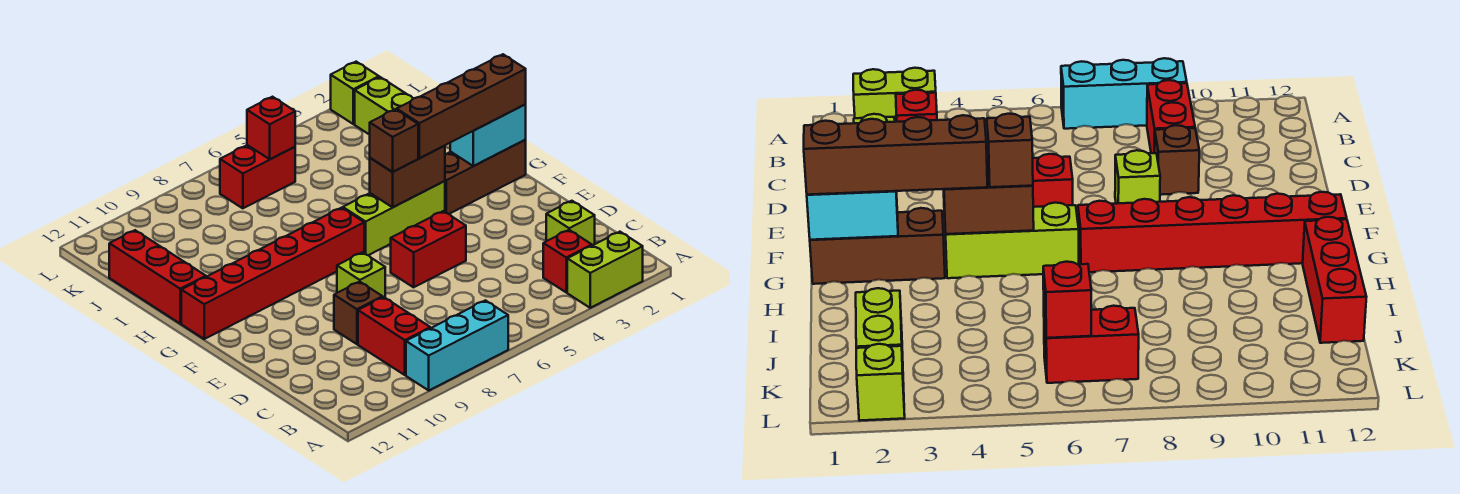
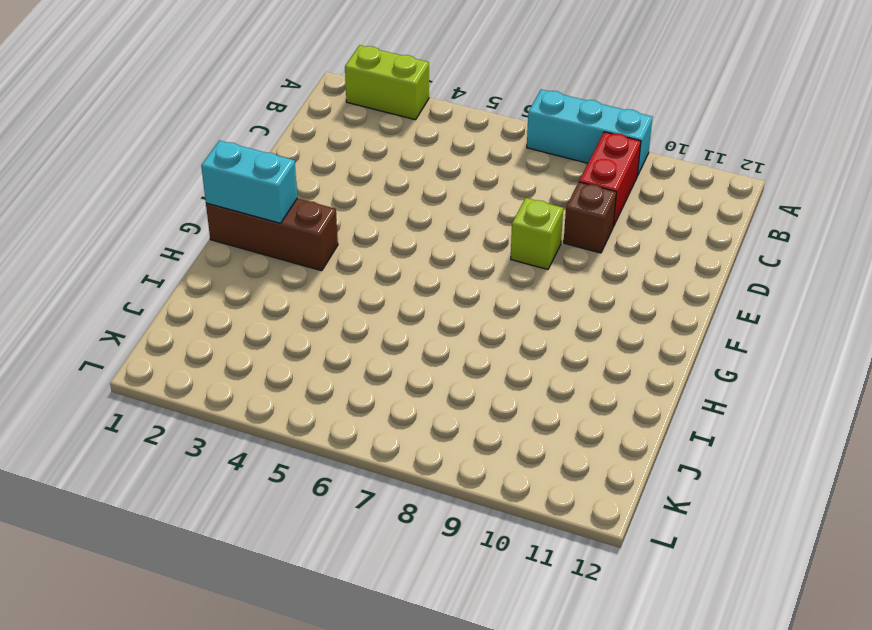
none -> red brick B3 level 1
none -> lime brick C2 level 1
none -> red brick E5:E6 level 1

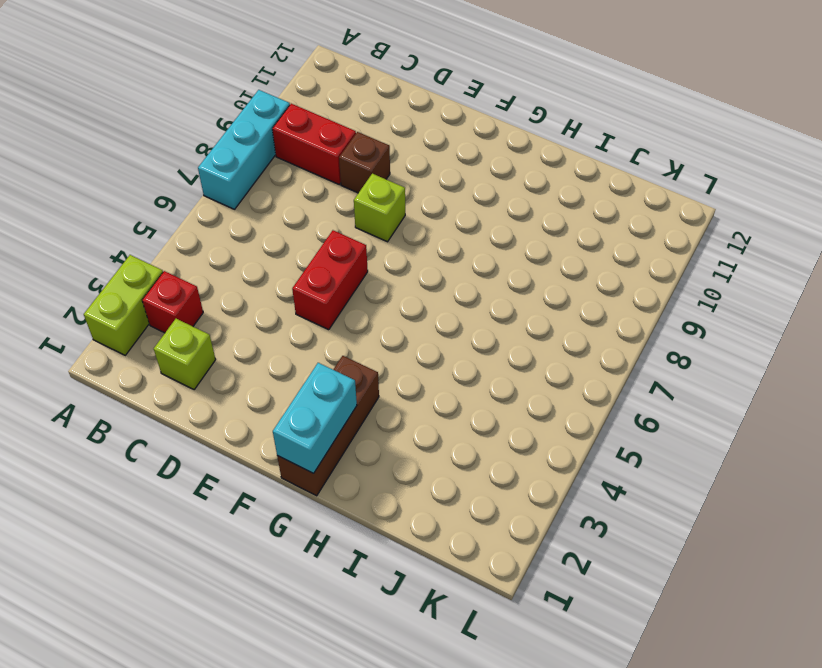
none -> lime brick G4:G6 level 1
none -> red brick G7:G12 level 1
none -> red brick H12:J12 level 1

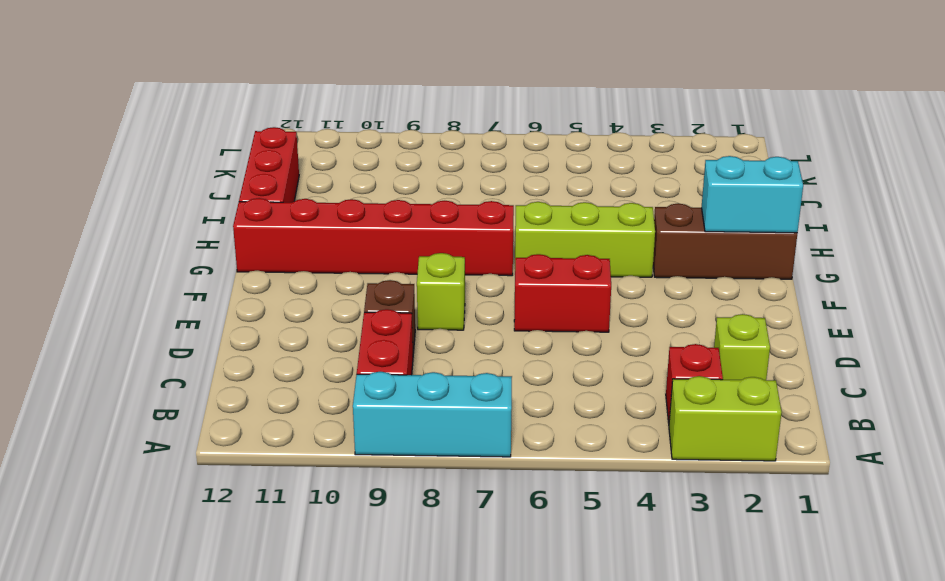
none -> lime brick J2:K2 level 1
none -> red brick K6:K7 level 1
none -> lime brick L2 level 1

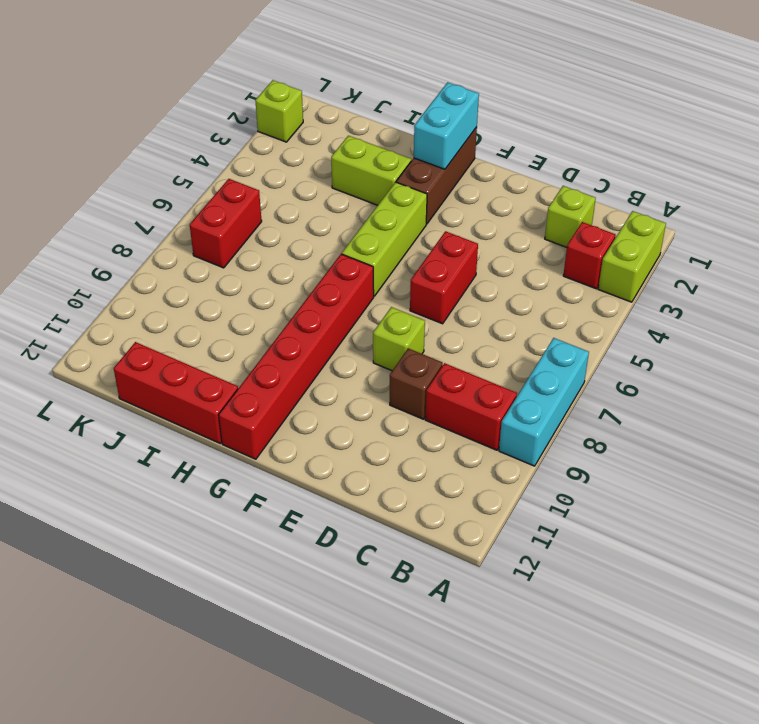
lime brick H3:I3 level 1 -> lime brick J2:K2 level 1
none -> brown brick G4:G5 level 2
none -> red brick K6 level 2
none -> brown brick G1:G4 level 3

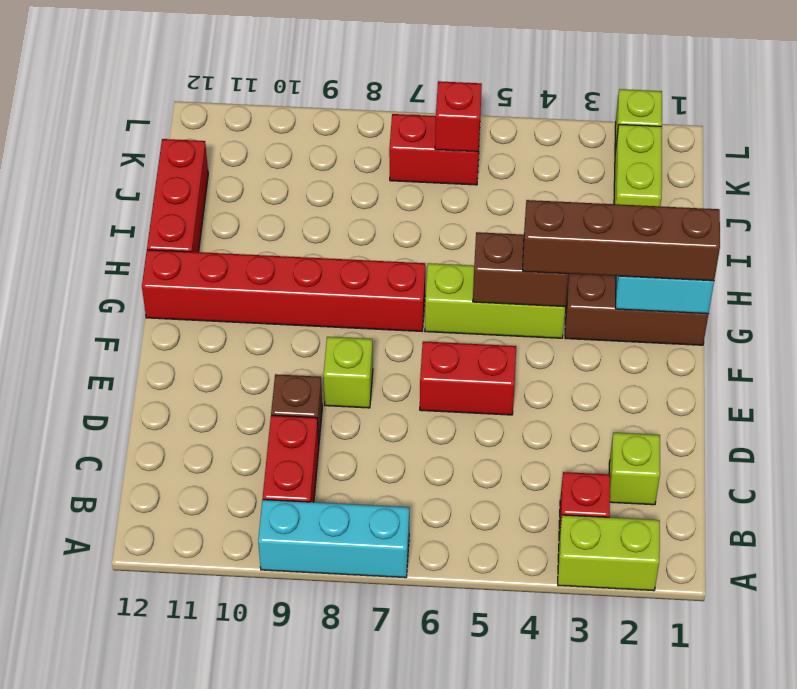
none -> brown brick G5 level 3

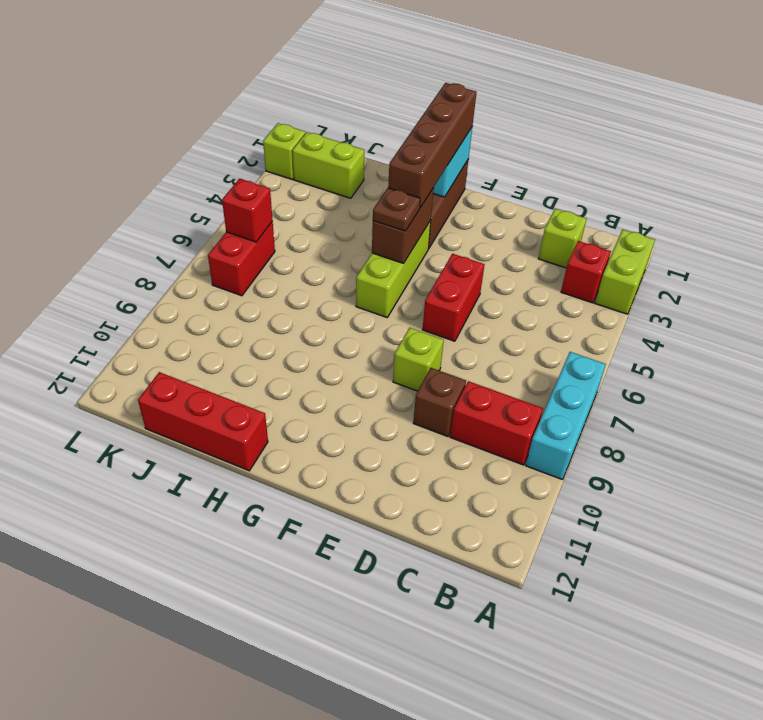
brown plate G5 level 3 -> brown brick G5 level 3
none -> red brick G7:G12 level 1

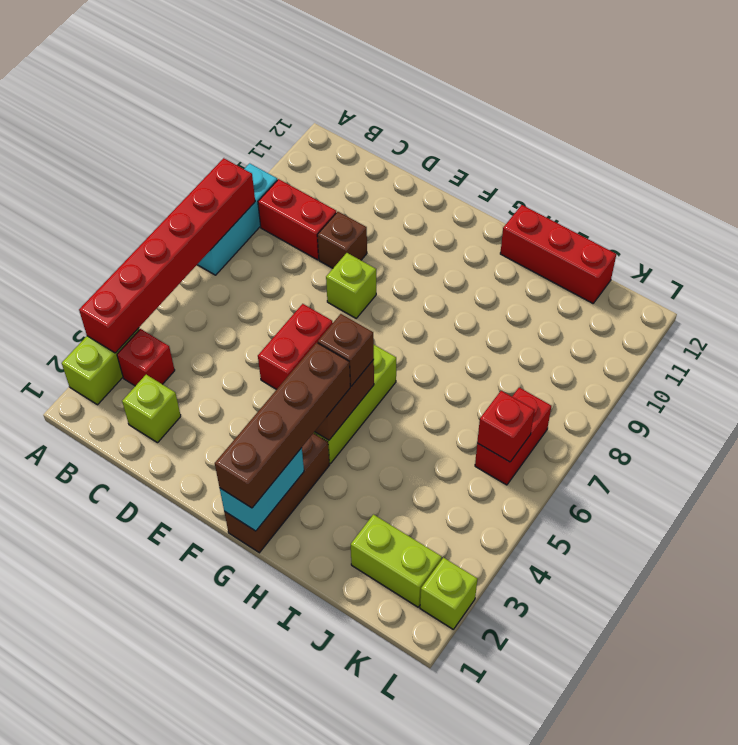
red brick A3:A8 level 2 -> red brick G7:G12 level 1

